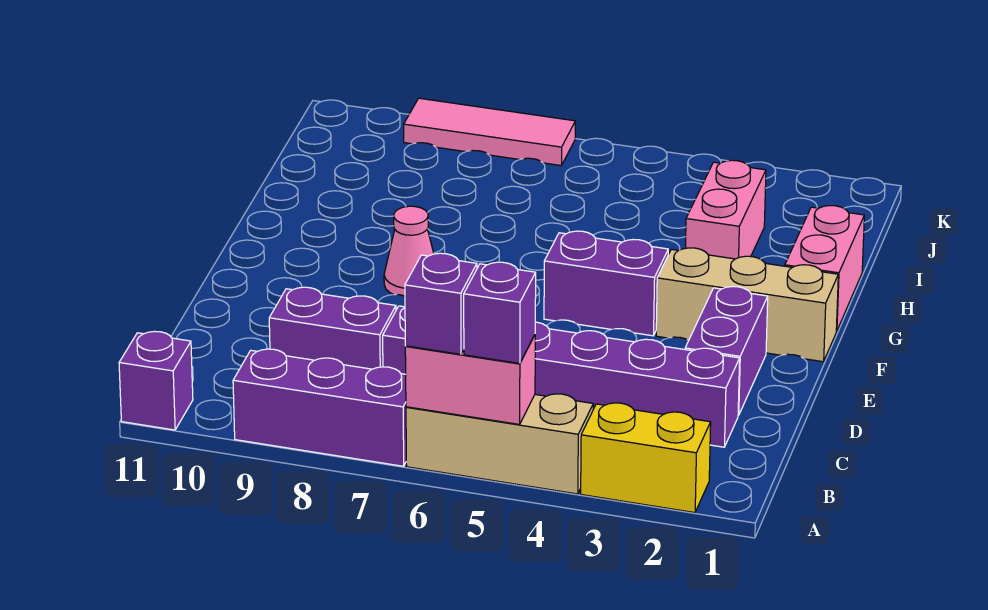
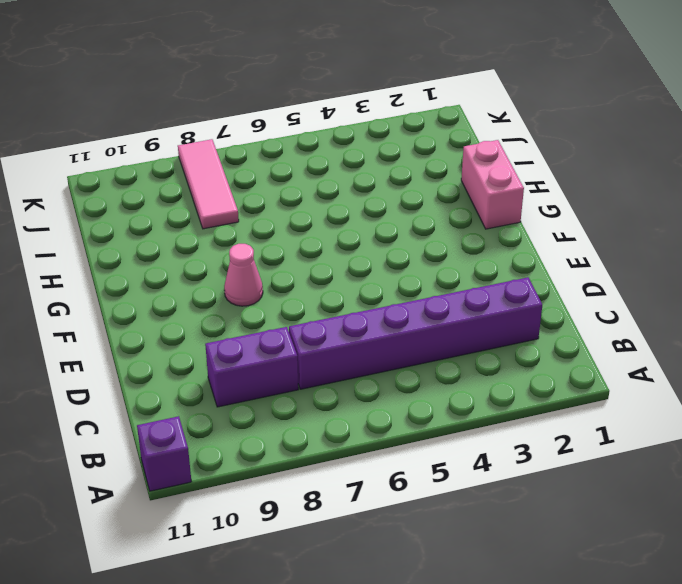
pink tile I8:K8 level 1 -> pink tile K7:K9 level 1
none -> yellow brick A2:A3 level 1
none -> tan brick A4:A6 level 1
none -> purple brick A7:A9 level 1

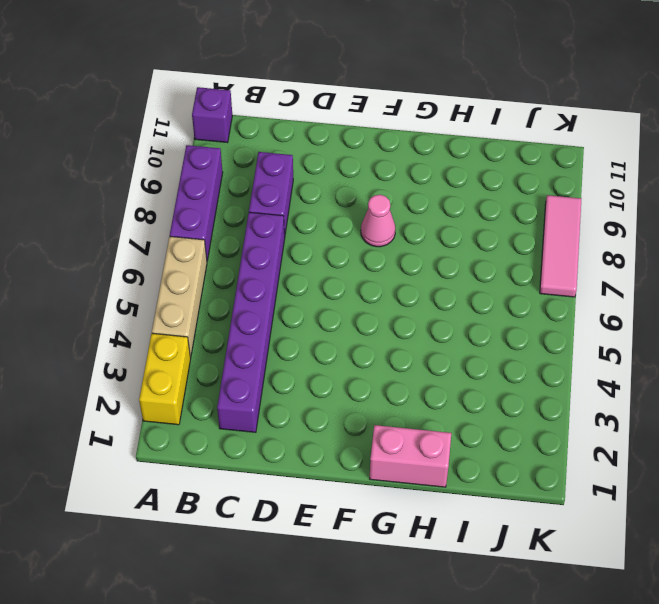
none -> purple brick D2:E2 level 1
none -> tan brick F1:F3 level 1
none -> purple brick F4:F5 level 1

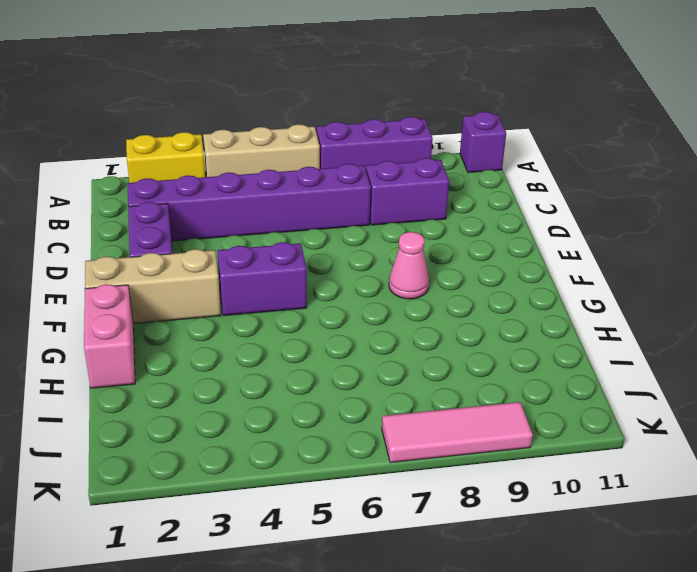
none -> pink brick H3:I3 level 1
none -> pink brick A5:A6 level 2
none -> purple brick A5 level 3

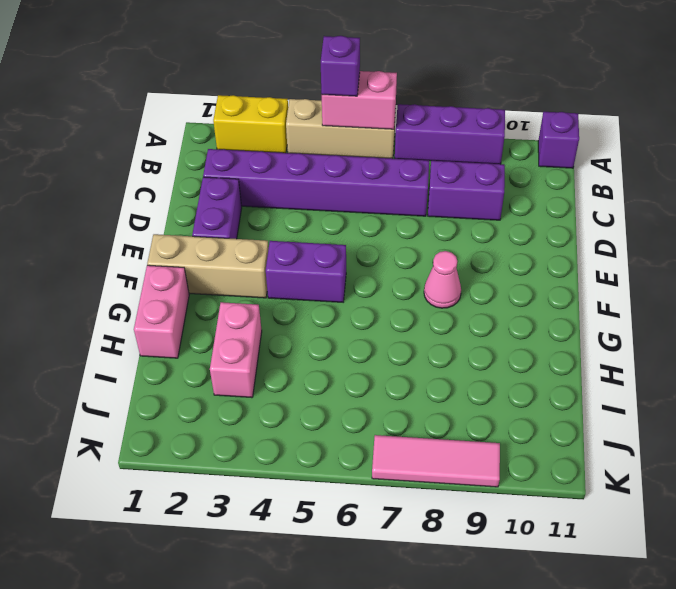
none -> purple brick A6 level 3

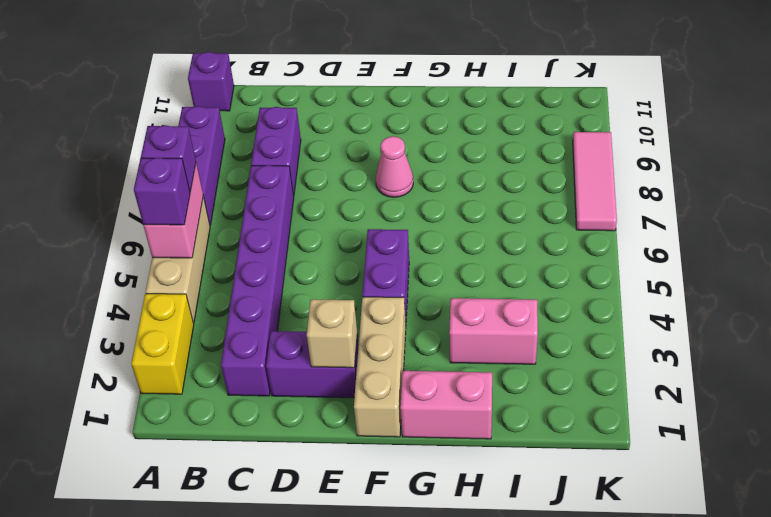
tan brick E2 level 2 -> none

